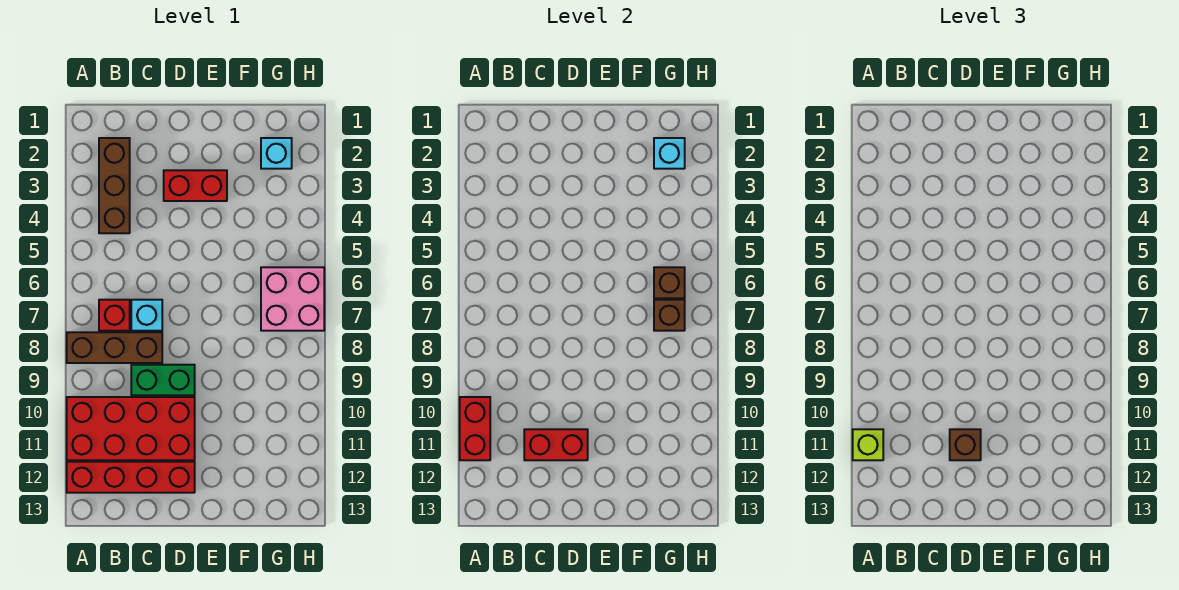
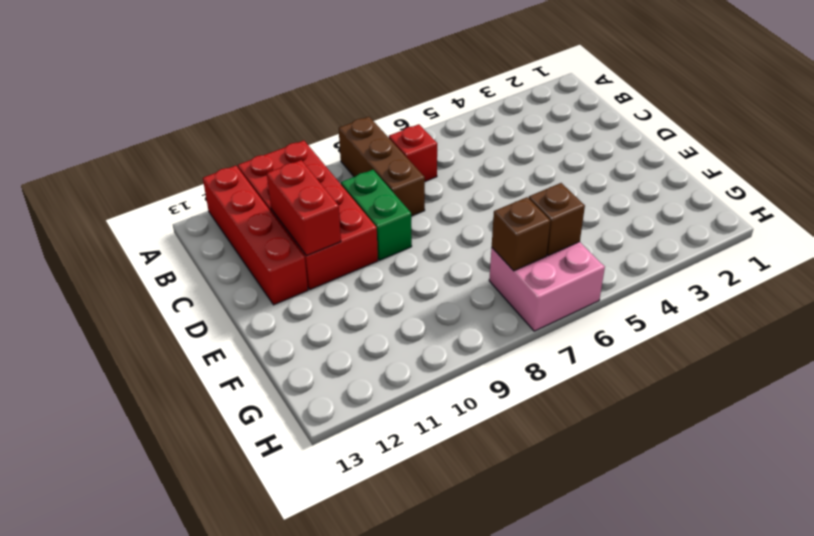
none -> brown brick B2:B4 level 1
none -> cyan brick C7 level 1
none -> red brick D3:E3 level 1

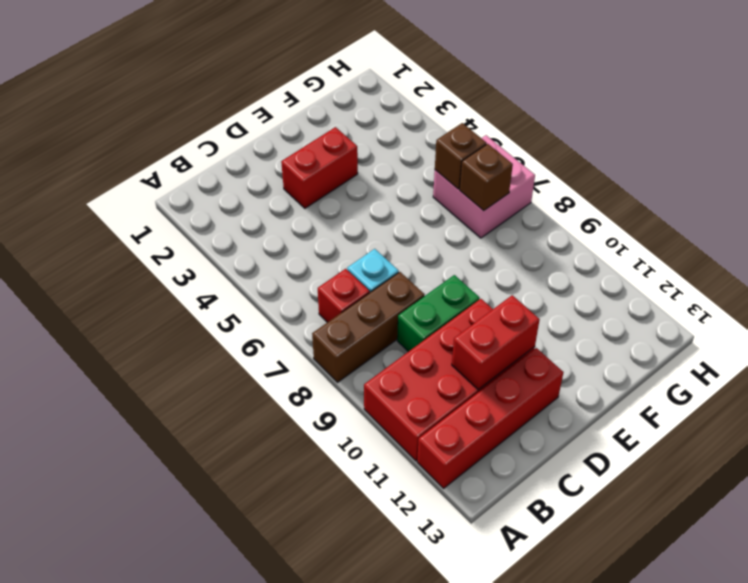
none -> brown brick B2:B4 level 1
none -> cyan brick G2 level 1
none -> red brick A10:A11 level 2

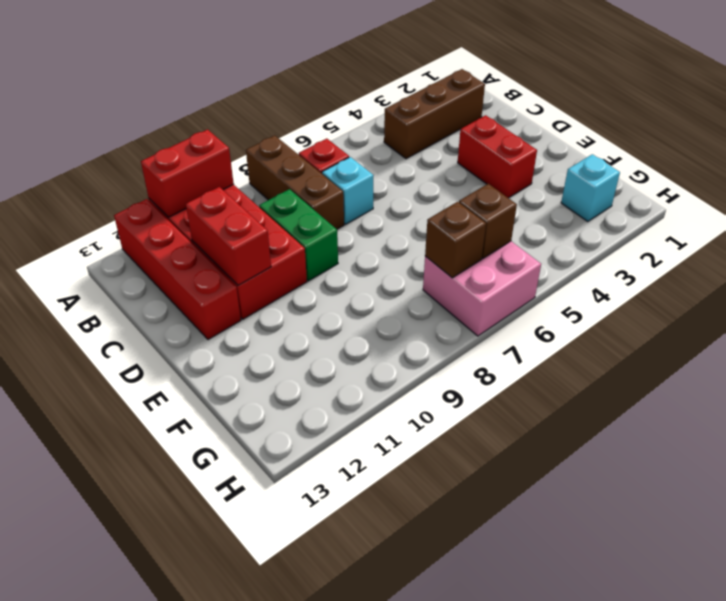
none -> cyan brick G2 level 2
none -> lime brick A11 level 3
none -> brown brick D11 level 3

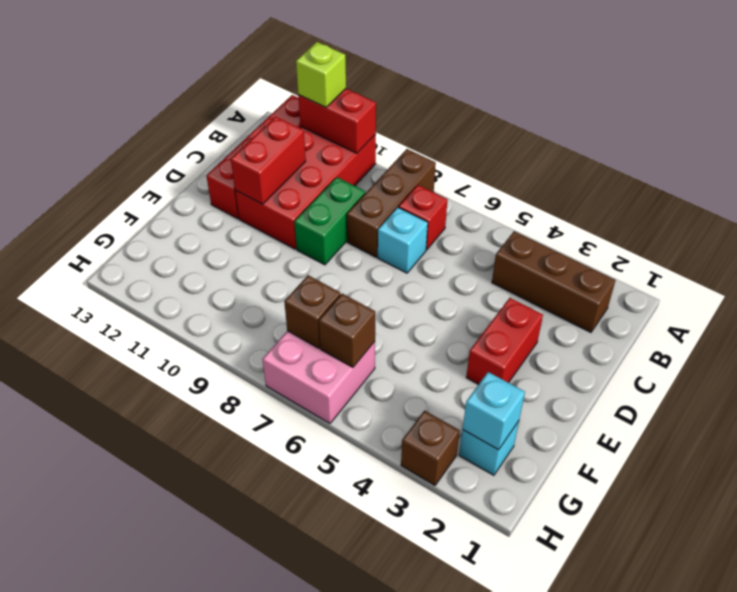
brown brick H3 level 1 -> brown brick D11 level 3

